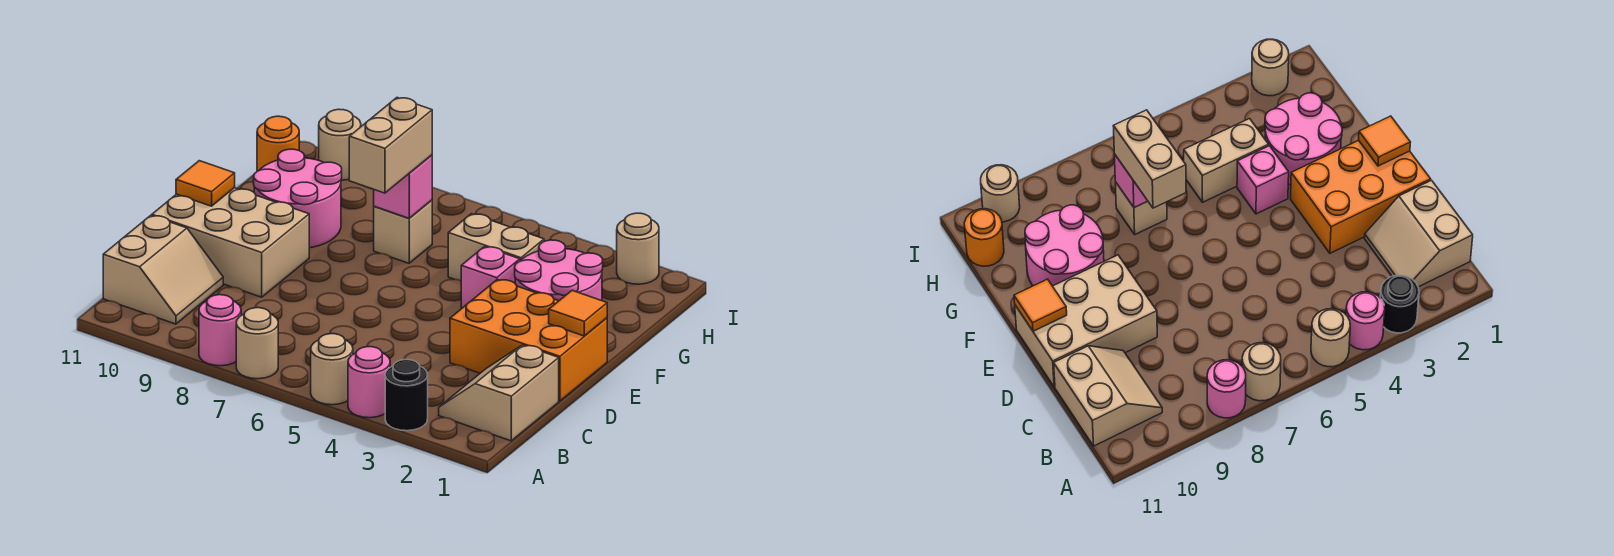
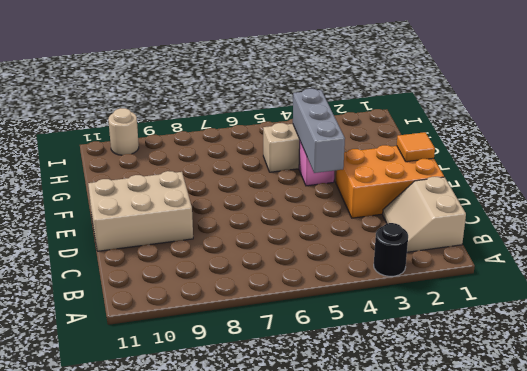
grey brick E4:G4 level 2 -> none
none -> pink round brick A4 level 1
none -> tan round brick A5 level 1
none -> tan round brick A7 level 1

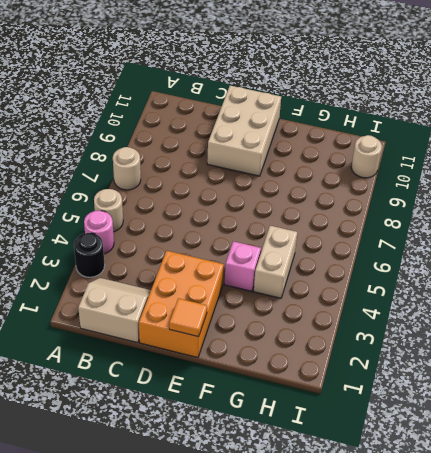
none -> pink round brick A8 level 1
none -> tan slope B10:C11 level 1 top 11
none -> pink round brick F2:G3 level 1

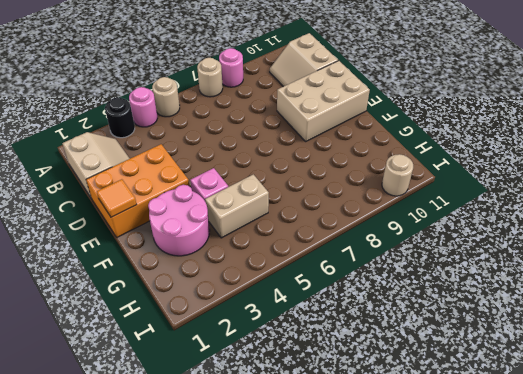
none -> pink round brick F9:G10 level 1
none -> tan brick G7 level 1
none -> orange round brick H11 level 1

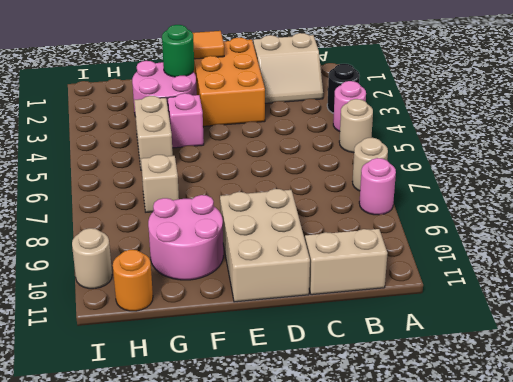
green round brick F2 level 2 -> none
none -> tan round brick I2 level 1
none -> orange tile E11 level 2
none -> pink brick G7 level 2

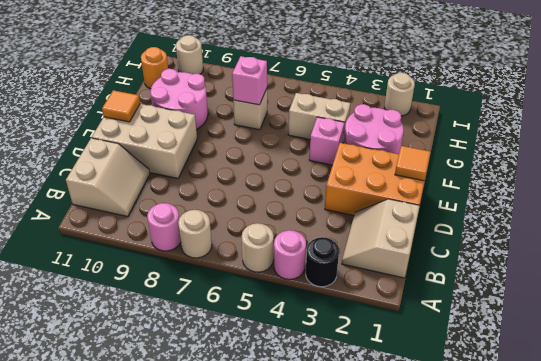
none -> tan brick F7:G7 level 3

